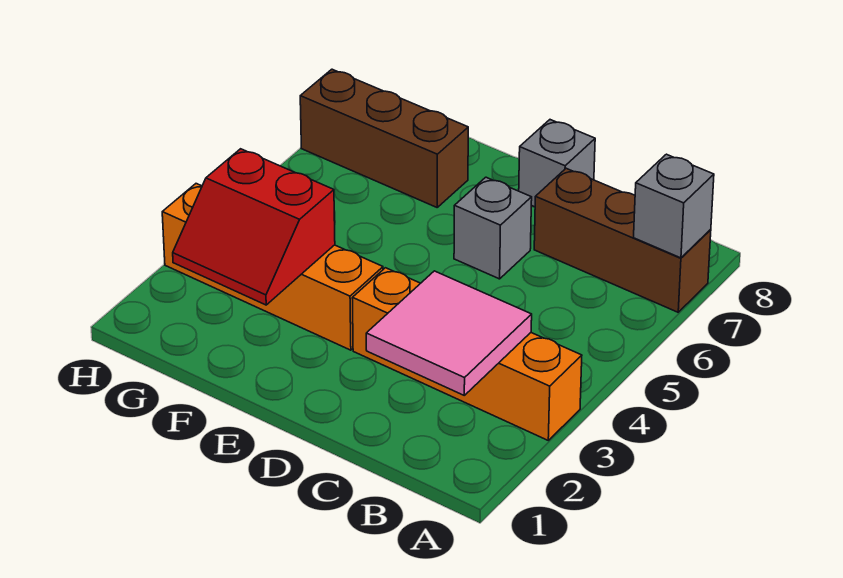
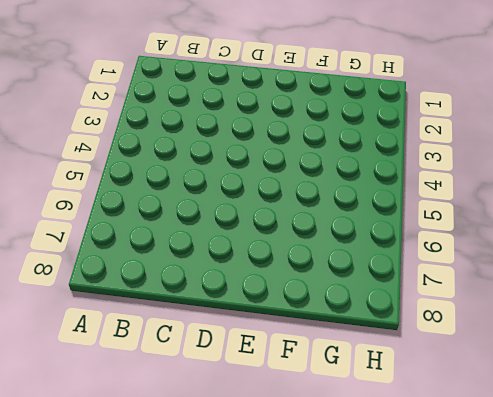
none -> orange brick A3:D3 level 1
none -> brown brick A7:C7 level 1

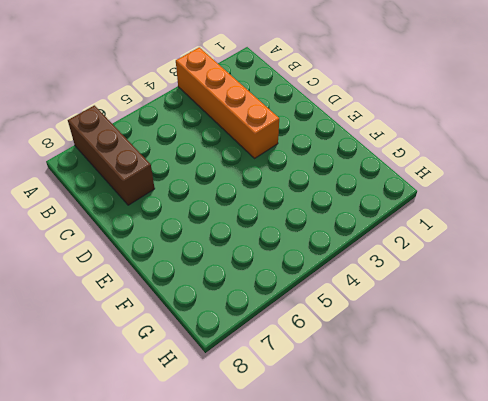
none -> grey brick D6 level 1
none -> grey brick D8 level 1

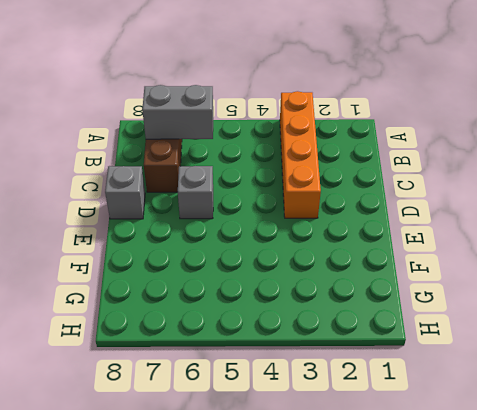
grey brick B6:B7 level 2 -> none
none -> orange brick E3:H3 level 1
none -> brown brick F7:H7 level 1

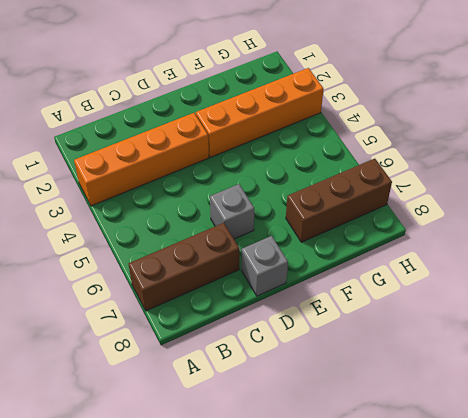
none -> grey brick A7 level 2
none -> pink tile B2:C3 level 2

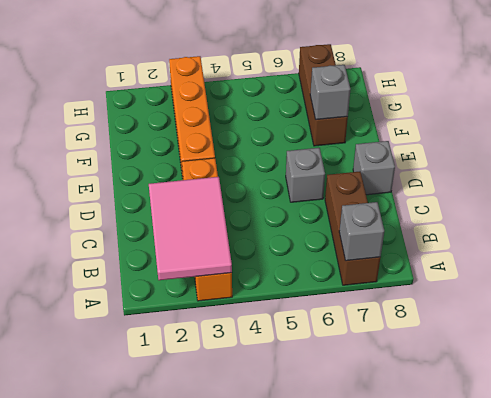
pink tile A2:C3 level 2 -> pink tile B2:C3 level 2
grey brick F7 level 2 -> none
none -> red slope F2:G3 level 2 top 3

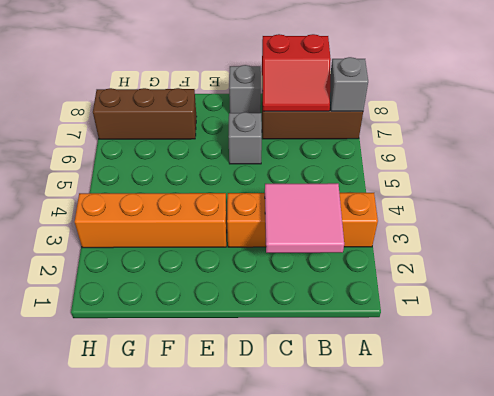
red slope B7:C8 level 2 top 8 -> red slope F2:G3 level 2 top 3

